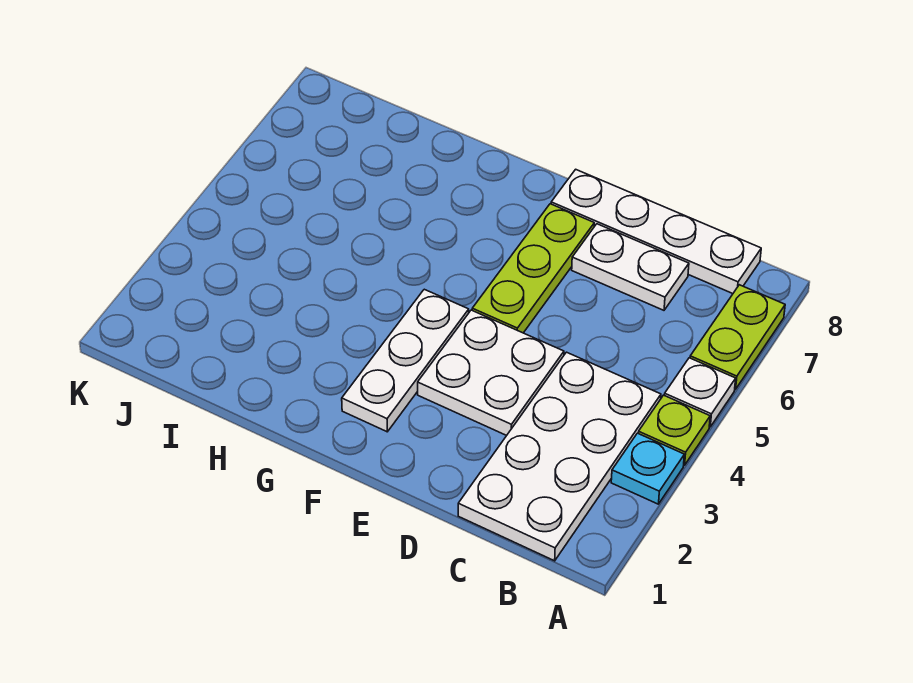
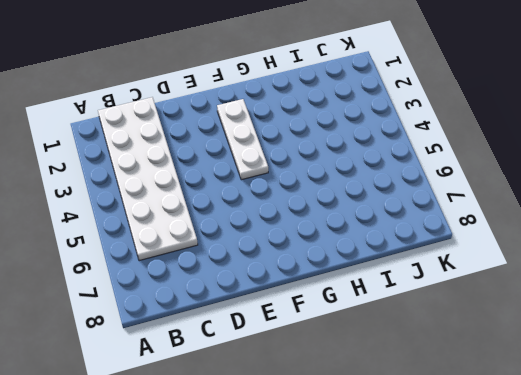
white plate B1:C6 level 1 -> white plate B1:C4 level 1
none -> cyan plate A3 level 1
none -> lime plate A4 level 1

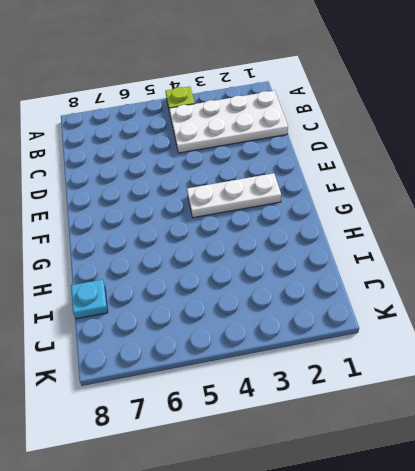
cyan plate I8 level 1 -> cyan plate A3 level 1
none -> white plate A5 level 1
none -> lime plate A6:A7 level 1

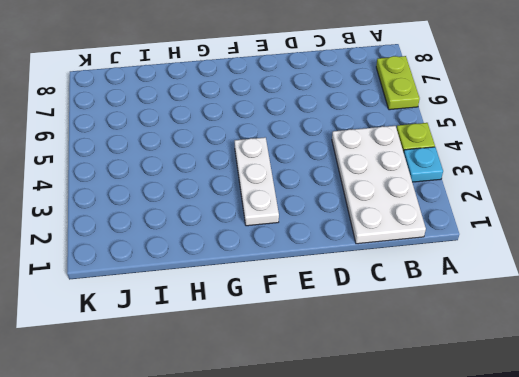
none -> white plate A5 level 1
none -> white plate B8:E8 level 1

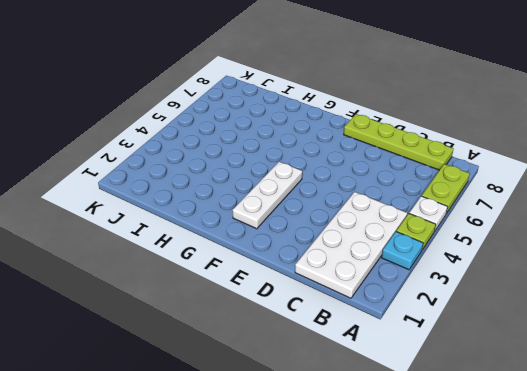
lime plate B8:E8 level 1 -> white plate B8:E8 level 1
none -> white plate C7:D7 level 1
none -> white plate D3:E4 level 1

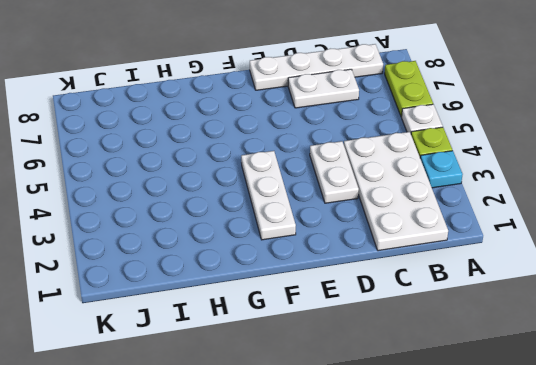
white plate D3:D4 level 1 -> white plate D3:E4 level 1
none -> lime plate E5:E7 level 1

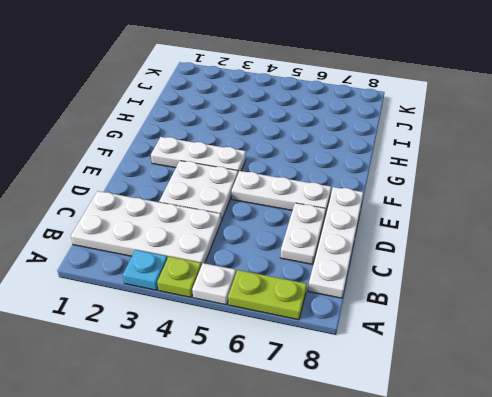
white plate E5:E7 level 1 -> lime plate E5:E7 level 1

